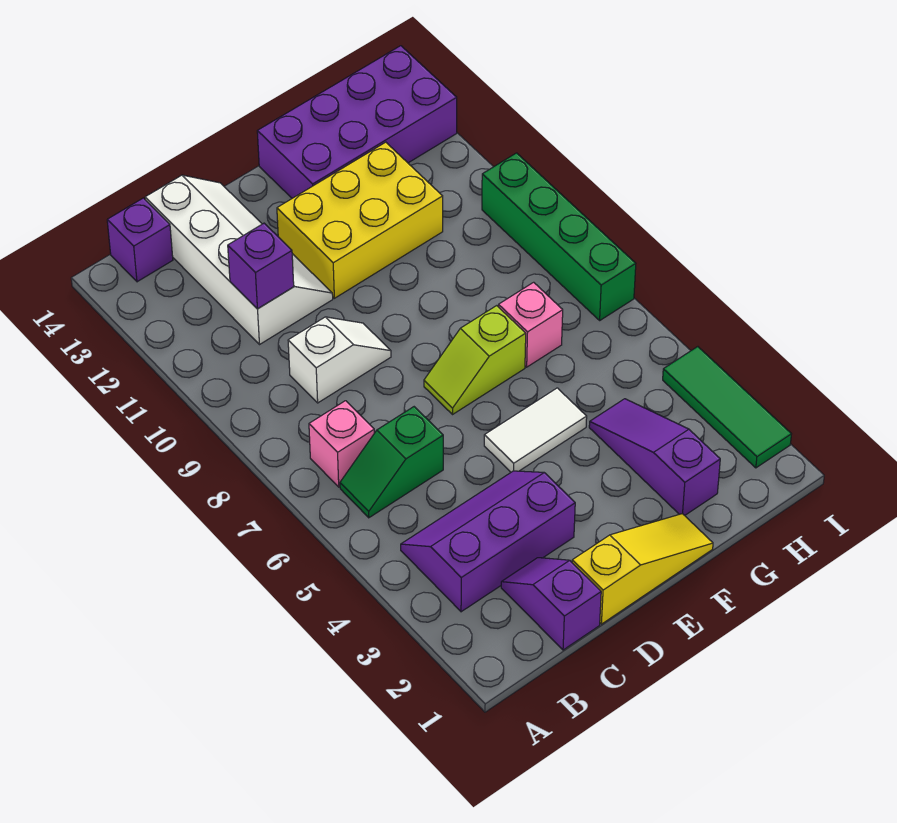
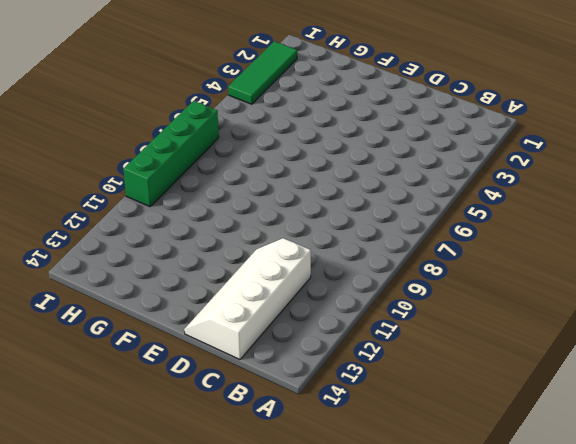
none -> purple slope B3:D4 level 1 top 3
none -> green slope B6:C6 level 1 top C
none -> pink brick B7 level 1

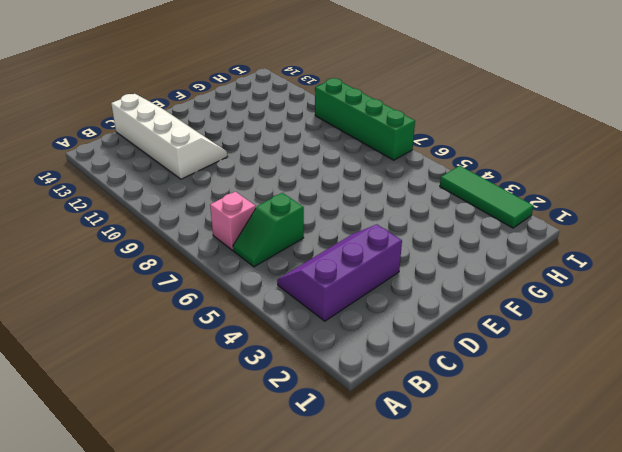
none -> purple brick B14 level 1
none -> purple slope C1:C2 level 1 top 1
none -> white slope C9:D9 level 1 top C

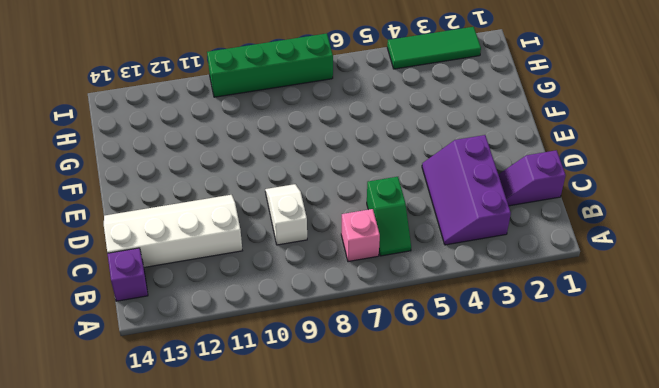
none -> yellow slope D1:F1 level 1 top D
none -> white tile E5:F5 level 1
none -> lime slope E7:F7 level 1 top F

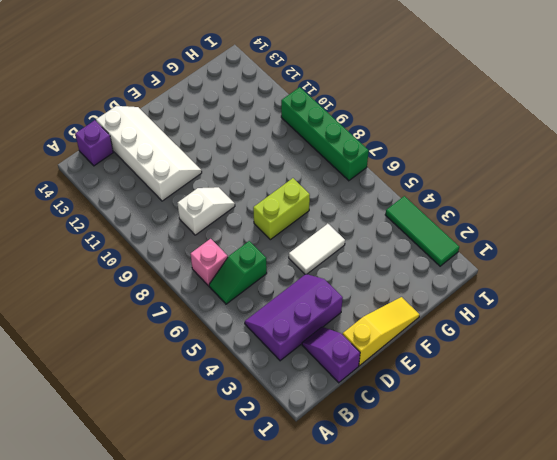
lime brick E7:F7 level 1 -> lime slope E7:F7 level 1 top F
none -> yellow brick E11:G12 level 1
none -> purple brick F13:I14 level 1
none -> purple slope G2:G4 level 1 top 2

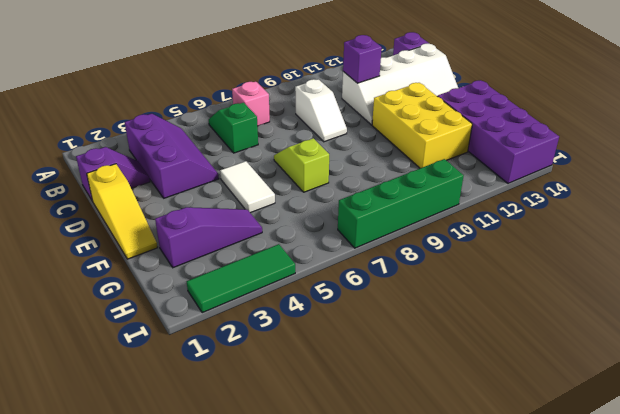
none -> pink brick G7 level 1

